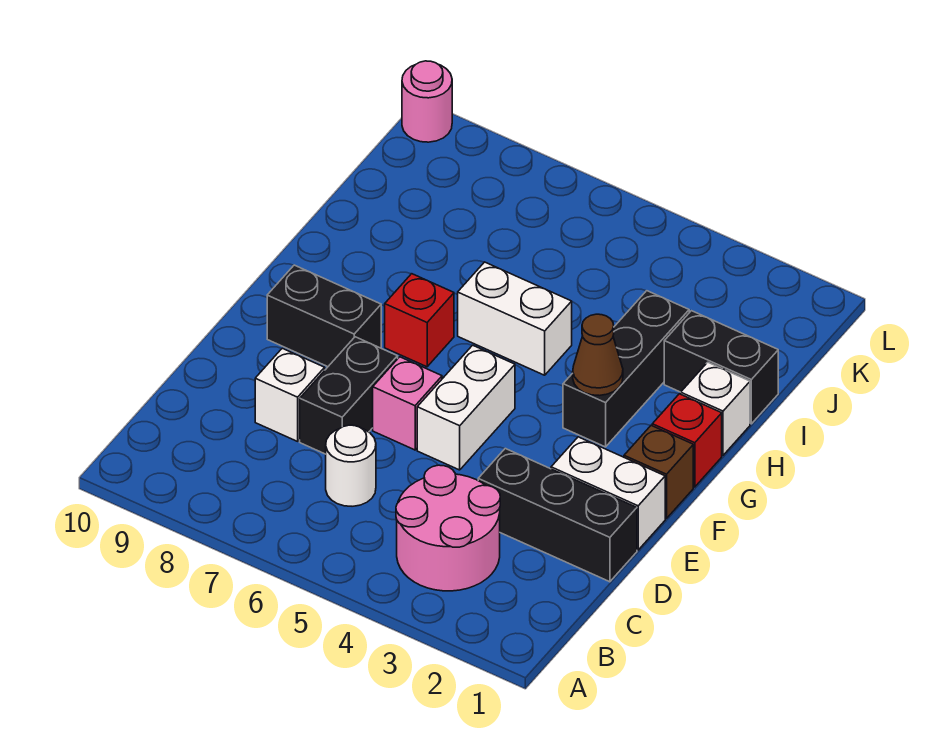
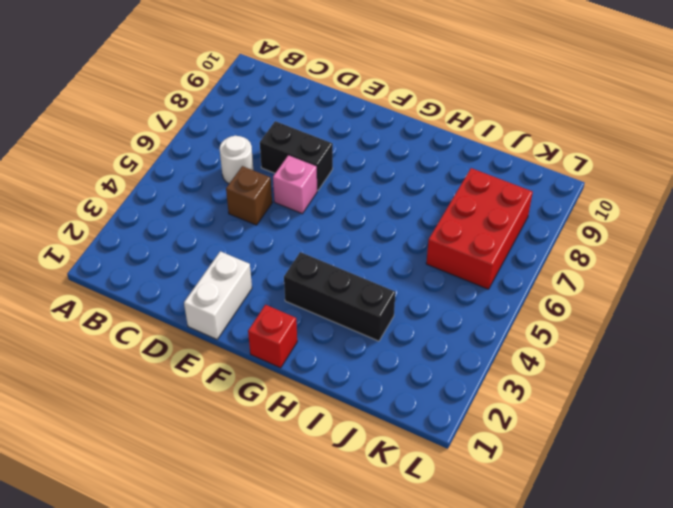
brown brick D5 level 1 -> brown brick F1 level 1
red brick J6:K8 level 1 -> none
none -> pink round brick B3:C4 level 1
none -> black brick D1:D3 level 1
none -> white brick D8 level 1

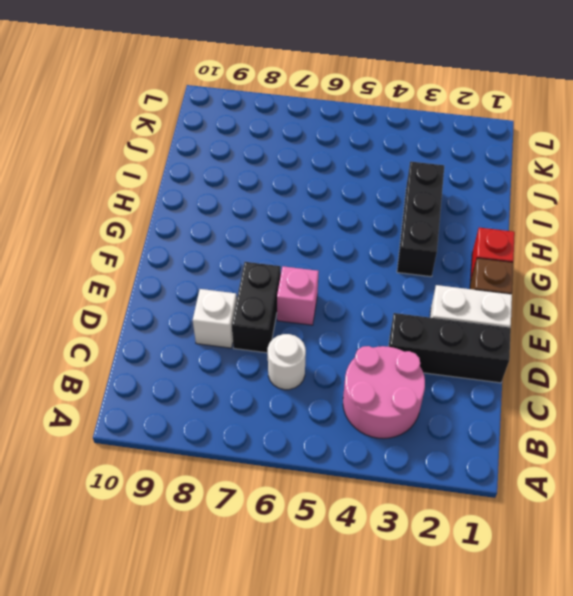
none -> white brick E5:F5 level 1
none -> black brick F8:F9 level 1
none -> red brick G7 level 1

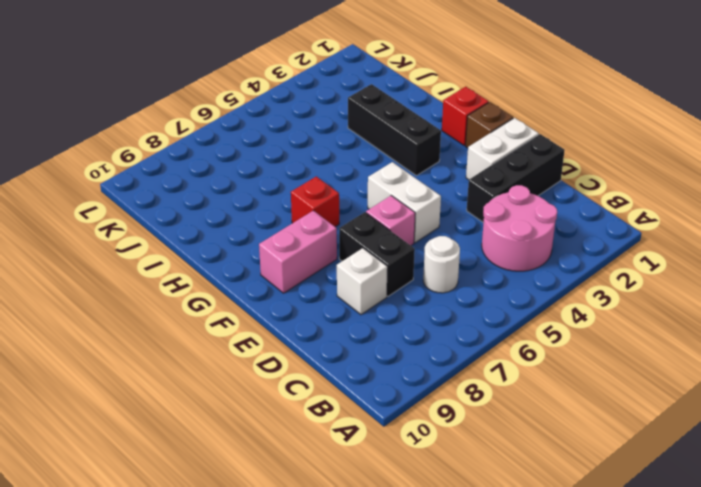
pink brick F8:F9 level 1 -> black brick F8:F9 level 1
none -> white brick H1 level 1
none -> white brick H5:H6 level 1
none -> black brick I1:I2 level 1

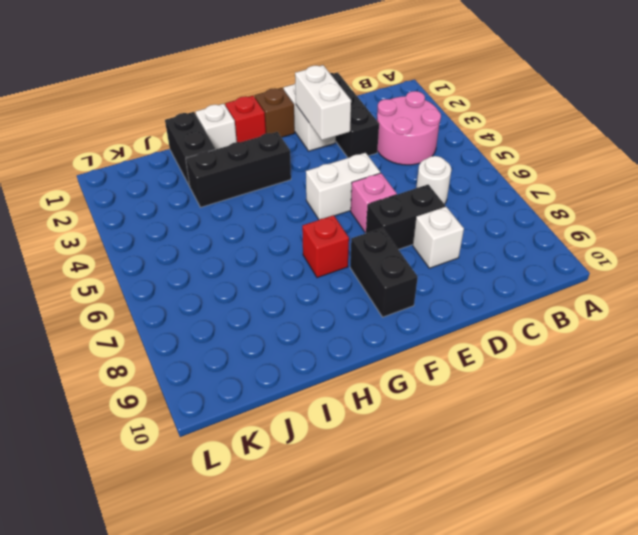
white brick E2:E3 level 2 -> white brick H5:H6 level 1
none -> pink round brick L10 level 1
none -> brown cone G3 level 2

